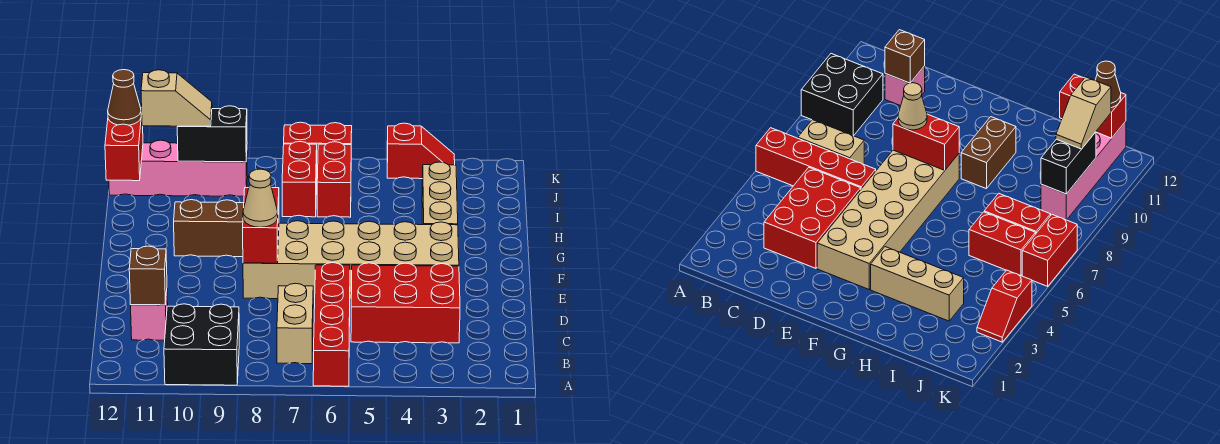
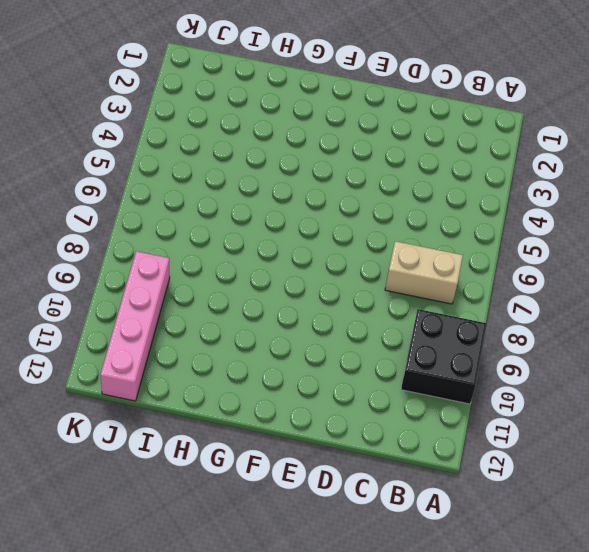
none -> red brick A6:D6 level 1
none -> red brick C3:D5 level 1
none -> pink brick C11 level 1

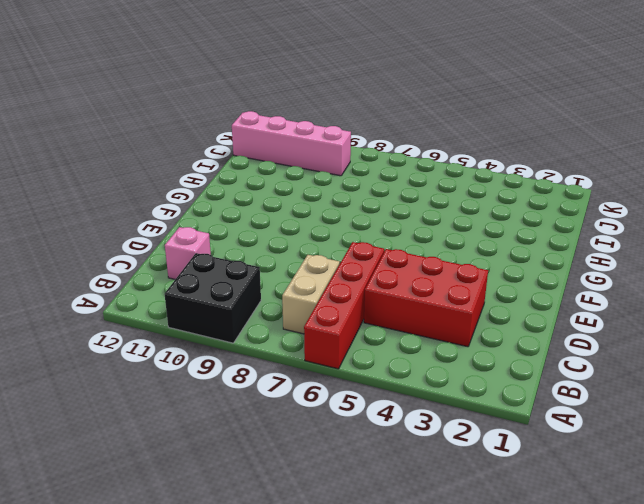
none -> tan brick E3:F8 level 1
none -> tan brick G3:I3 level 1
none -> brown brick G9:G10 level 1

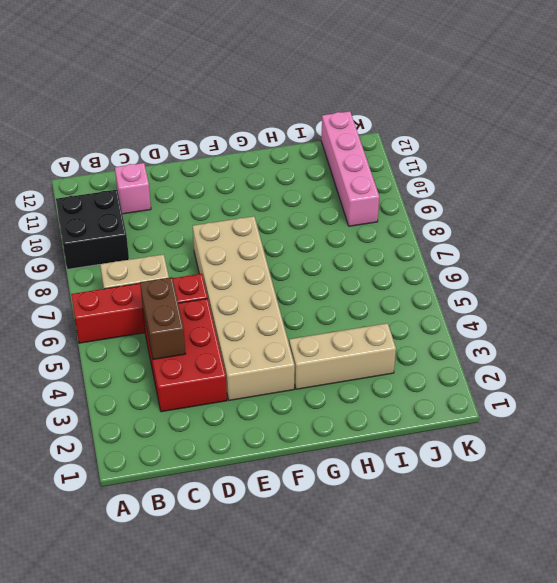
brown brick C4:C5 level 2 -> brown brick G9:G10 level 1
none -> red brick I6:J6 level 1
none -> red brick I7:J7 level 1
none -> red slope K3:K4 level 1 top 4

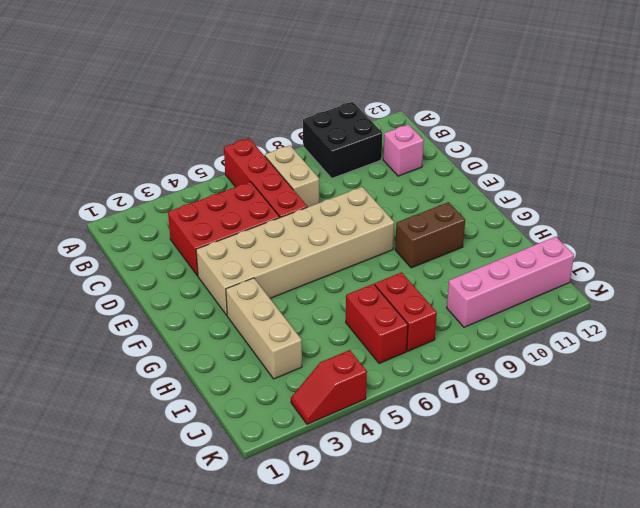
none -> red brick K6:K7 level 1
none -> brown brick C11 level 2
none -> red brick E8:F8 level 2

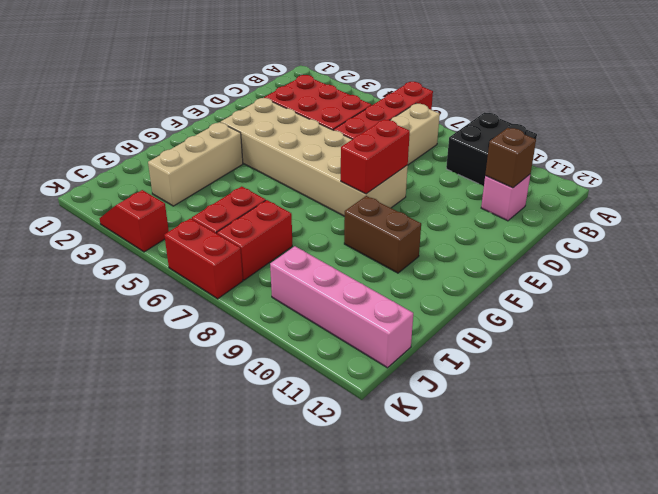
none -> red brick I12:J12 level 2
none -> black brick J9:J10 level 2
none -> tan cone E8 level 3

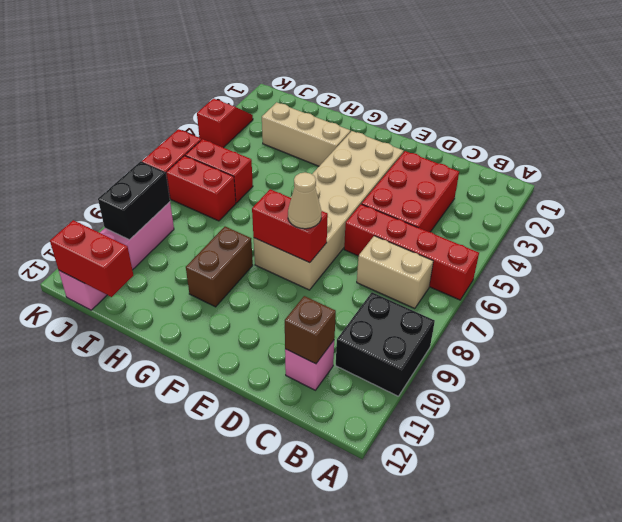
none -> tan slope J10:J11 level 3 top 11
none -> brown cone J12 level 3

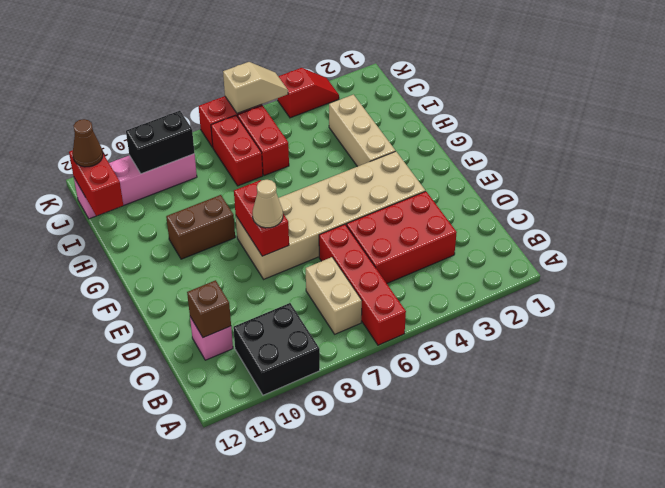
tan slope K5:K6 level 2 top 6 -> tan slope J10:J11 level 3 top 11

